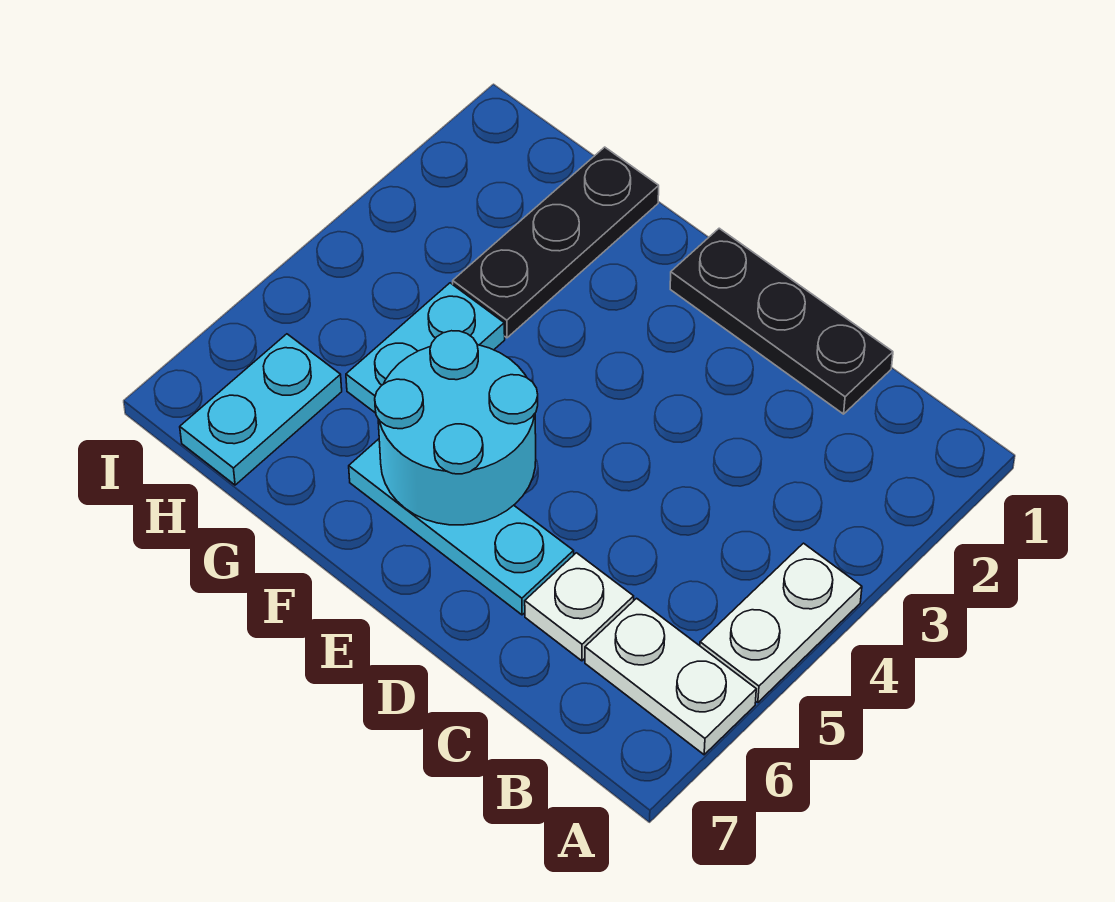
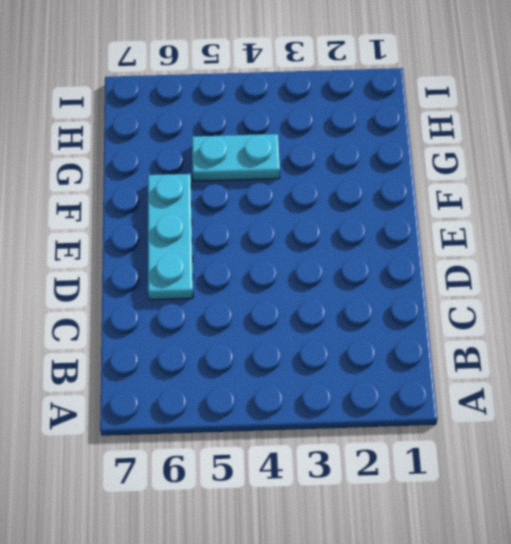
none -> white plate A4:A5 level 1
none -> white plate A6:B6 level 1

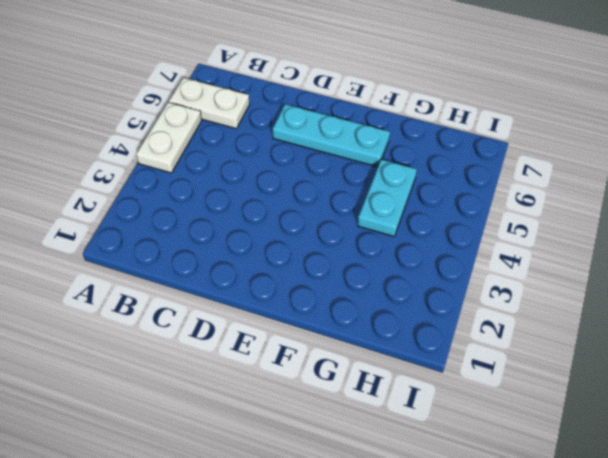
none -> black plate C1:E1 level 1
none -> white plate C6 level 1

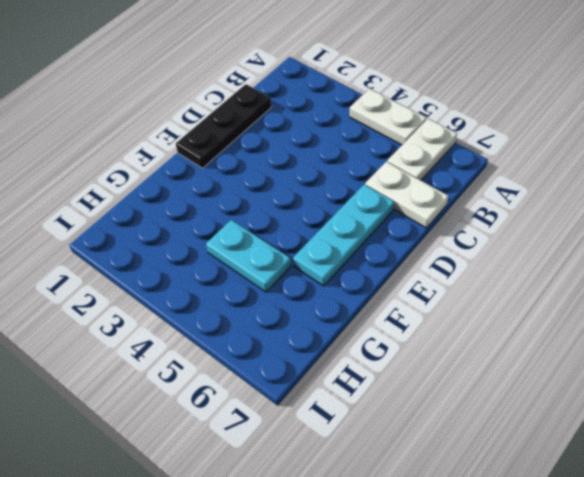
white plate C6:C7 level 1 -> white plate C6 level 1
none -> black plate G1:G3 level 1
none -> cyan plate H6:H7 level 1

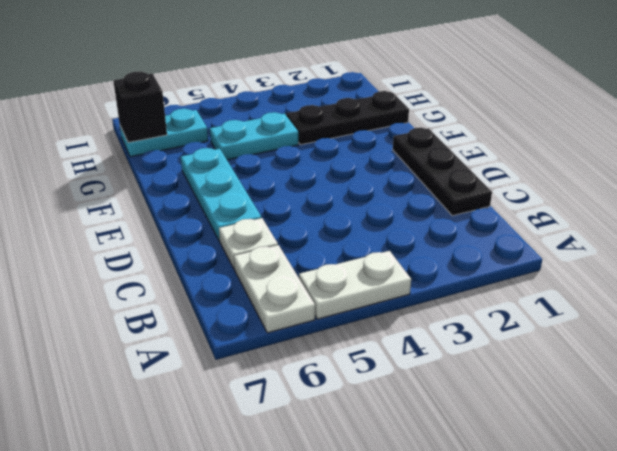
black brick H7 level 2 -> none
none -> cyan round brick E5:F6 level 2

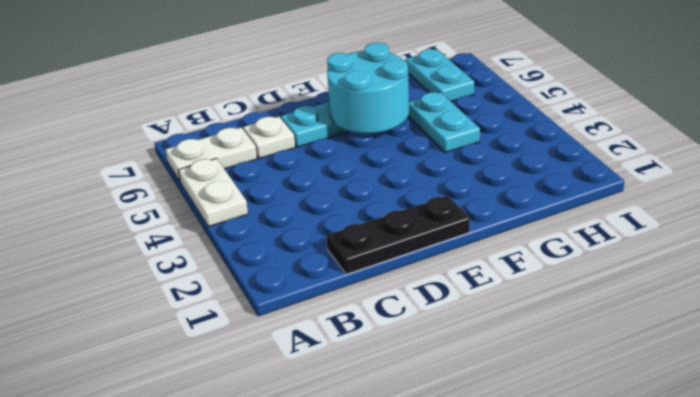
none -> black plate G1:G3 level 1

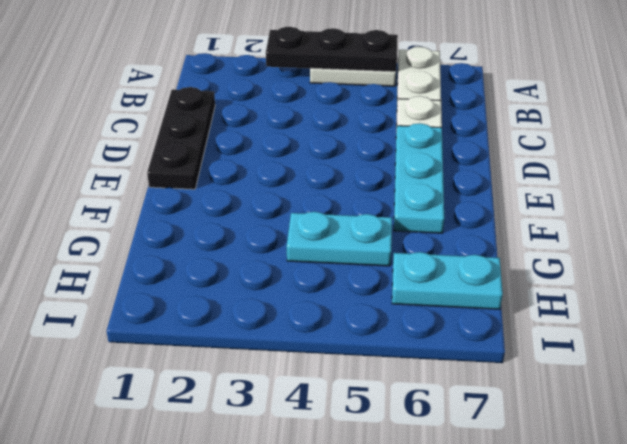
black plate A3:A5 level 2 -> black plate G1:G3 level 1
none -> cyan round brick E5:F6 level 2

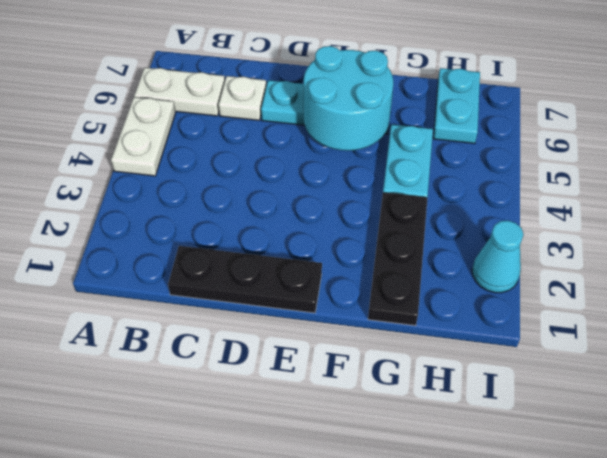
cyan cone I2 level 1 -> none

